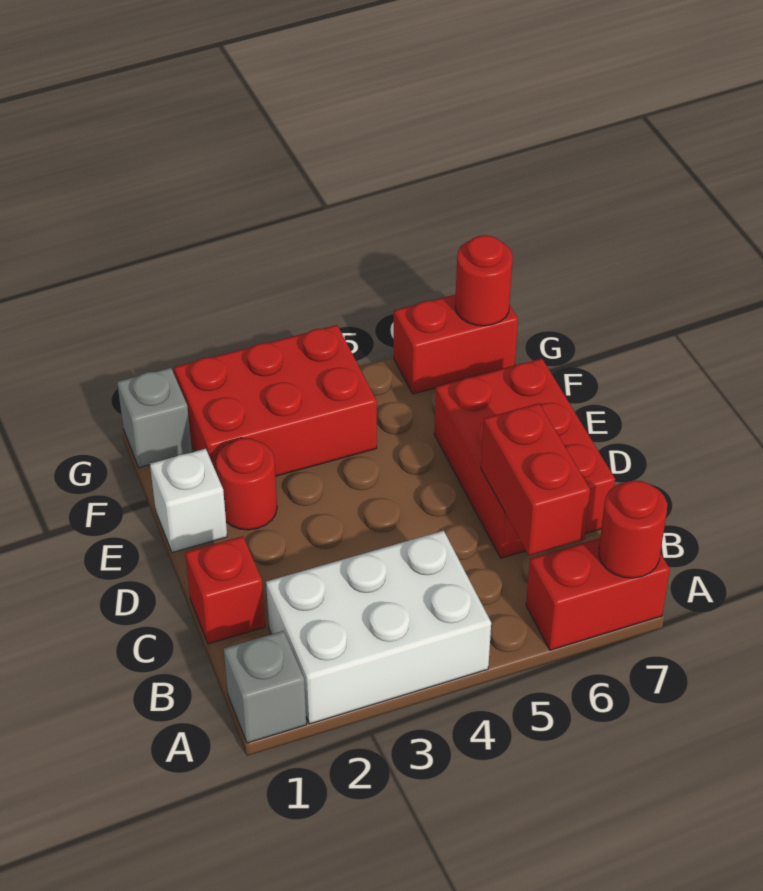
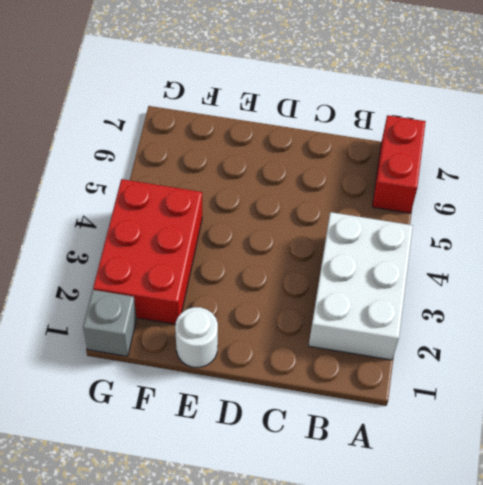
white round brick E1 level 1 -> white brick E1 level 1
none -> grey brick A1 level 1
none -> red brick C1 level 1
none -> red brick C6:E7 level 1

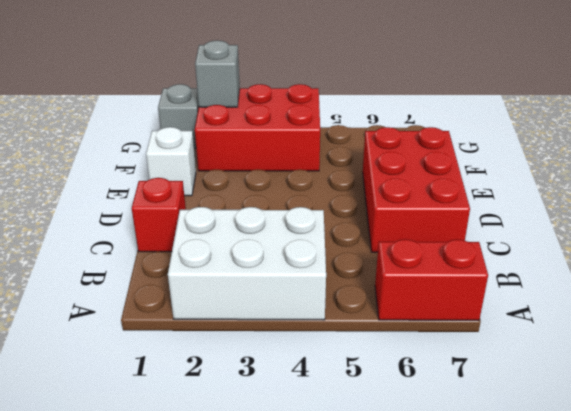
grey brick G2 level 2 -> grey brick A1 level 1
none -> red round brick E2 level 1
none -> red brick G6:G7 level 1
none -> red round brick A7 level 2

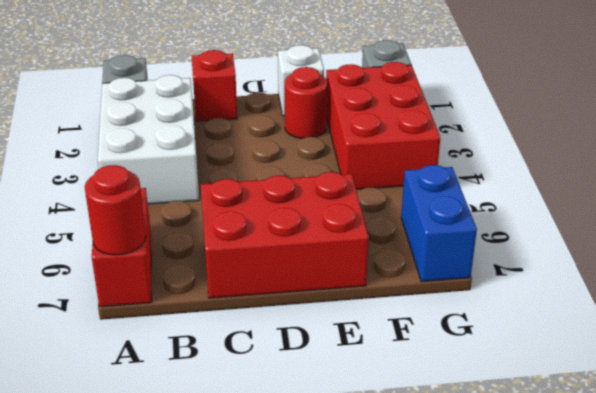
blue brick G6:G7 level 1 -> red brick G6:G7 level 1
none -> red brick B6:C6 level 2
none -> red round brick G7 level 2

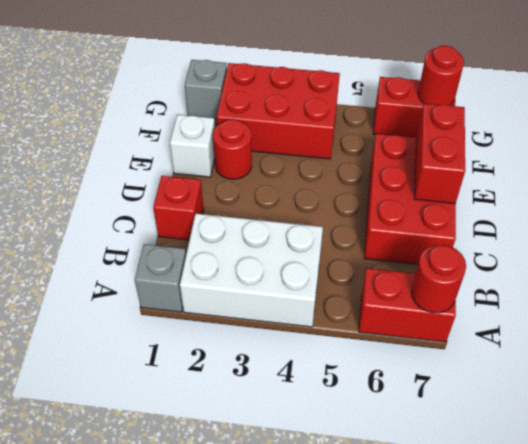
red brick D7:E7 level 2 -> red brick B6:C6 level 2

